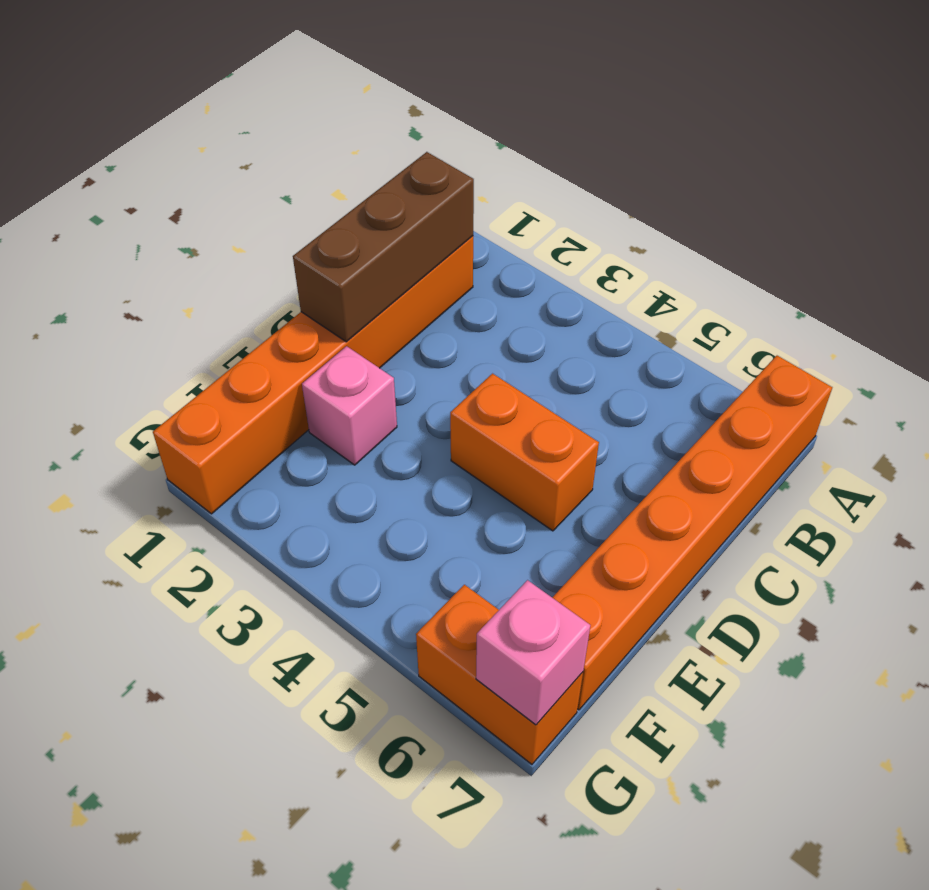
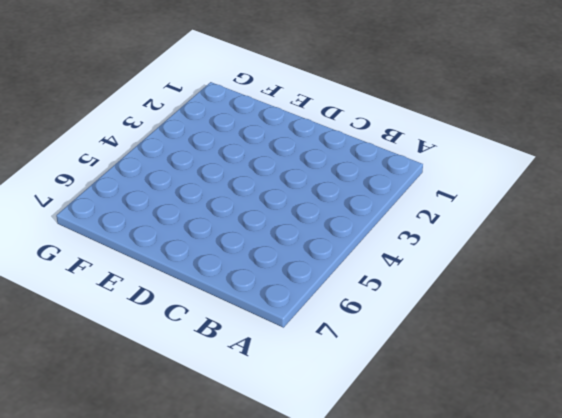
none -> orange brick A7:F7 level 1
none -> orange brick B1:G1 level 1

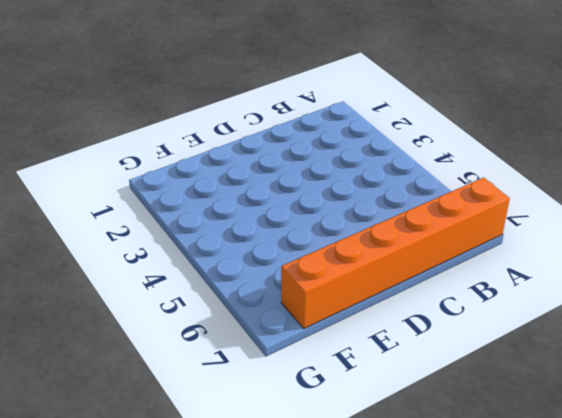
none -> orange brick B1:G1 level 1
none -> orange brick D4:D5 level 1

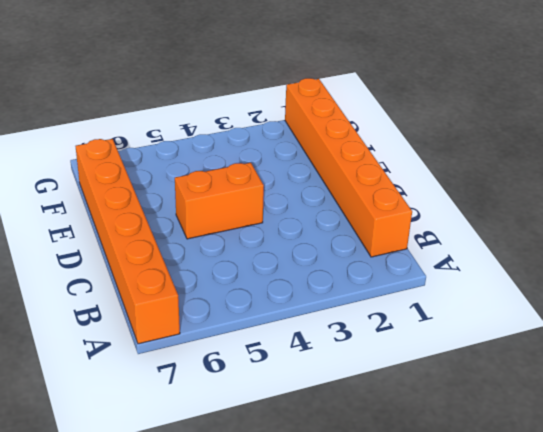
none -> pink brick E2 level 1
none -> orange brick G6:G7 level 1

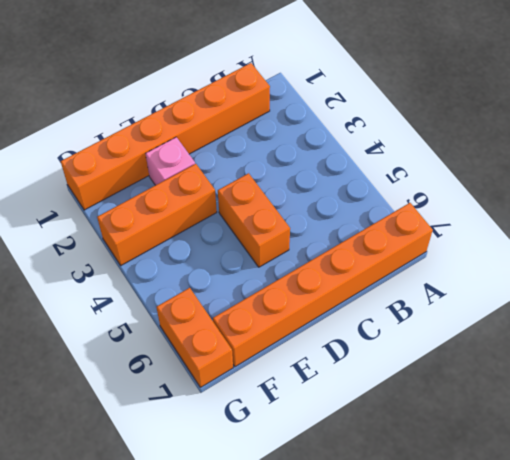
orange brick E3:G3 level 1 -> none
none -> brown brick B1:D1 level 2
none -> pink brick G7 level 2

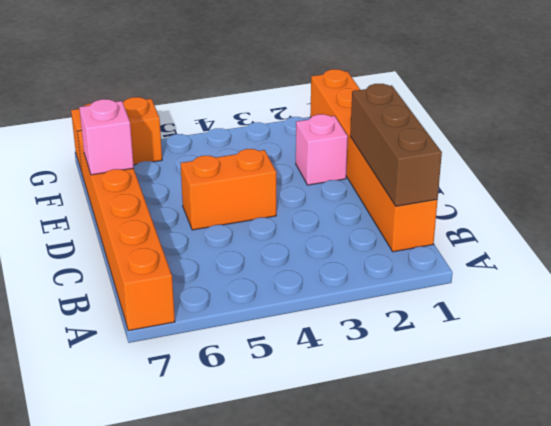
pink brick E7 level 2 -> pink brick G7 level 2

